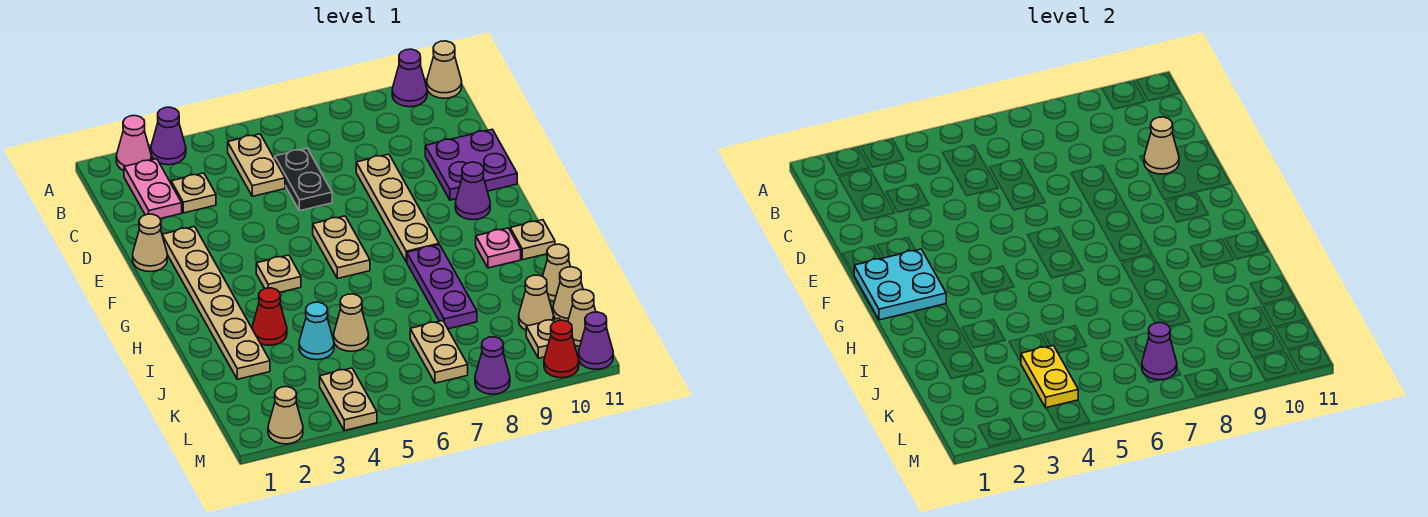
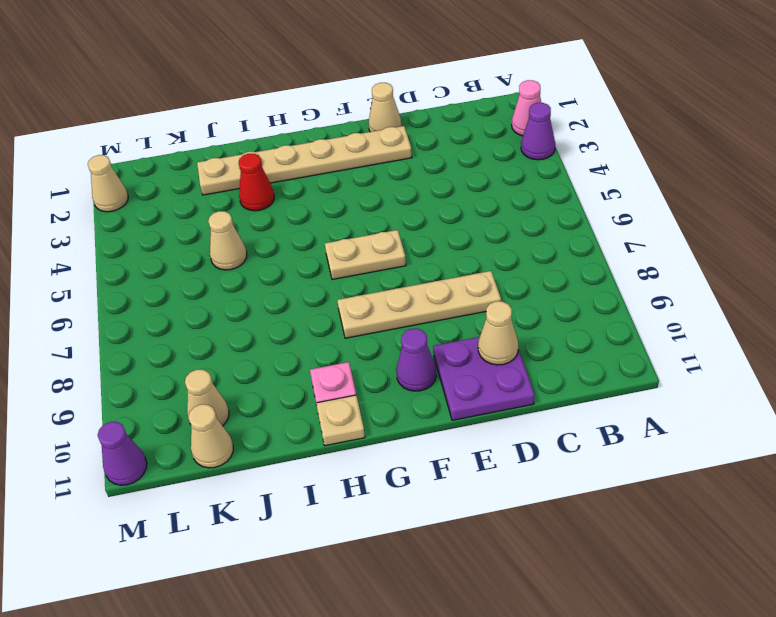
none -> purple cone A10 level 1
none -> tan cone A11 level 1
none -> pink plate B2:C2 level 1
none -> tan plate B5:C5 level 1

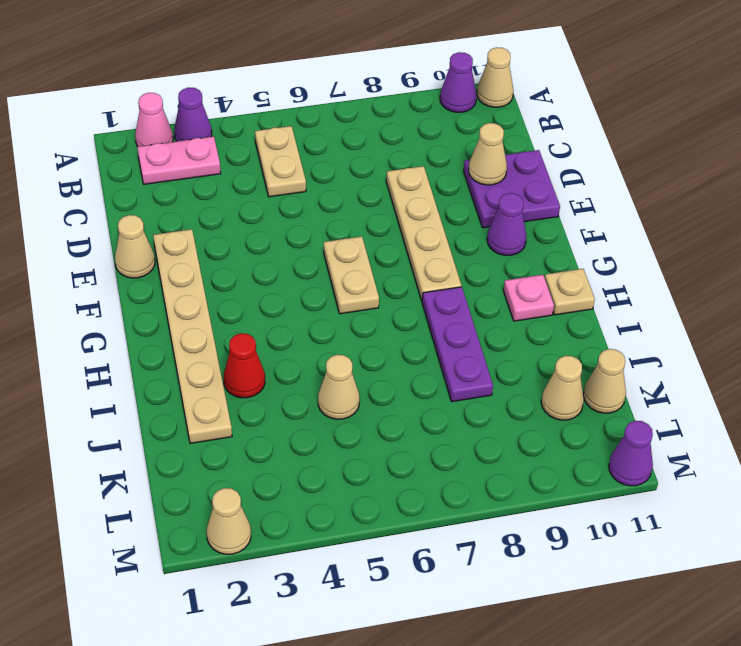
pink plate B2:B3 level 1 -> pink plate B2:C2 level 1
none -> tan plate C3 level 1
none -> black plate C6:D6 level 1
none -> tan plate G4 level 1
none -> cyan cone J4 level 1

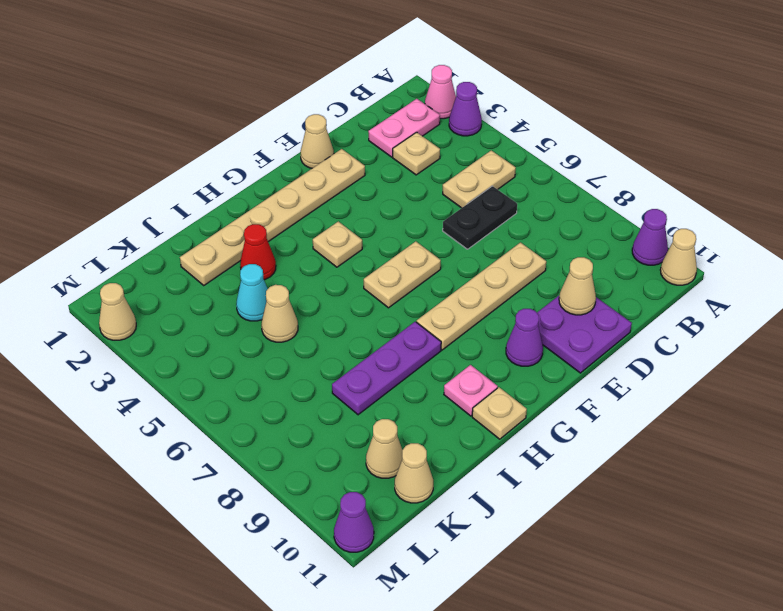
none -> tan cone J11 level 1
none -> tan plate K7:L7 level 1
none -> tan plate L4:M4 level 1
none -> tan plate L10 level 1

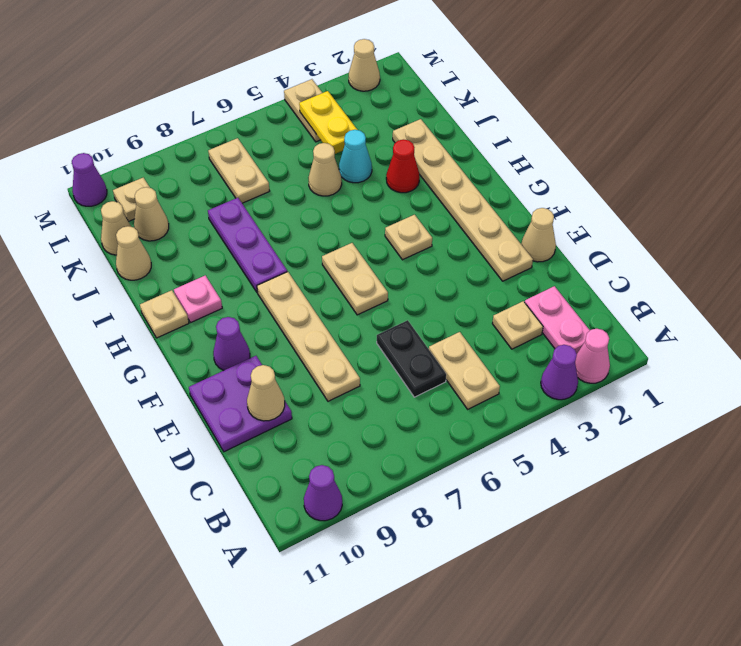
none -> tan cone A11 level 1
none -> tan cone L11 level 1
none -> purple cone M8 level 1
none -> red cone M10 level 1

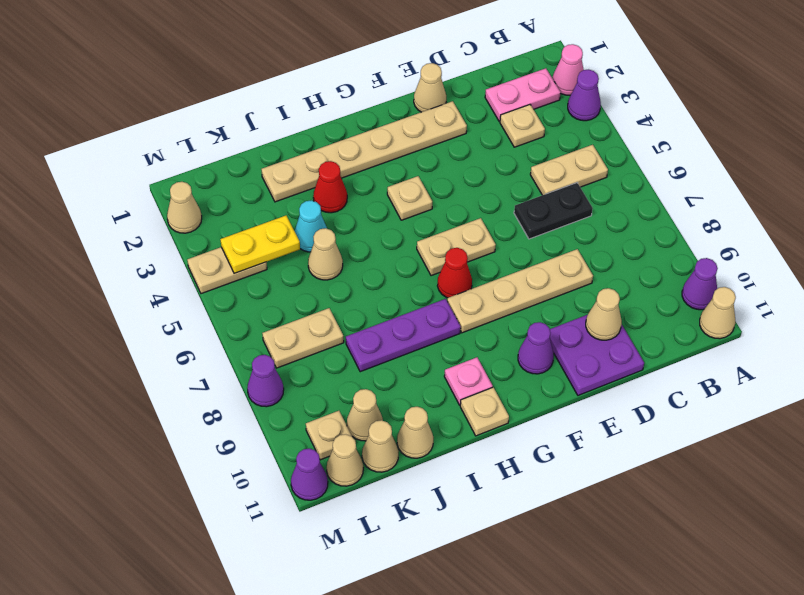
red cone G7 level 1 -> red cone M10 level 1
none -> cyan plate F1:G2 level 2
none -> purple cone L7 level 2

